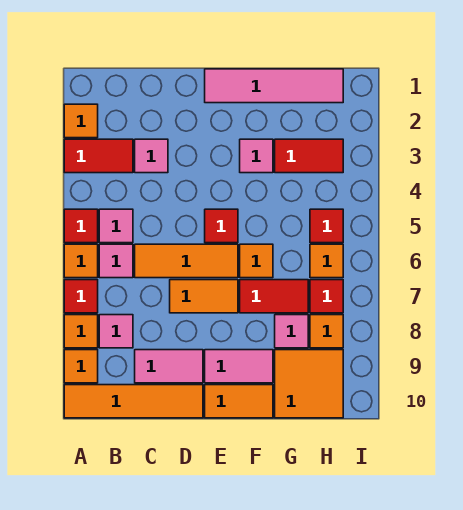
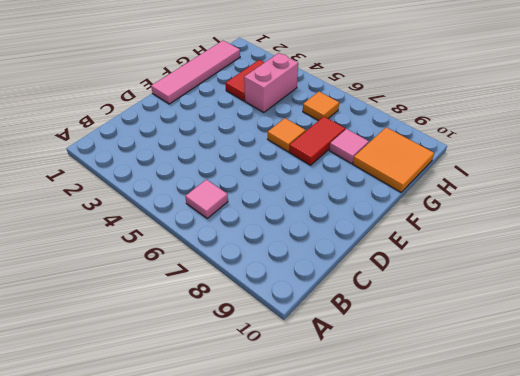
pink brick G4:H4 level 1 -> none
none -> orange tile A2 level 1
none -> red tile A3:B3 level 1
none -> red tile A5 level 1

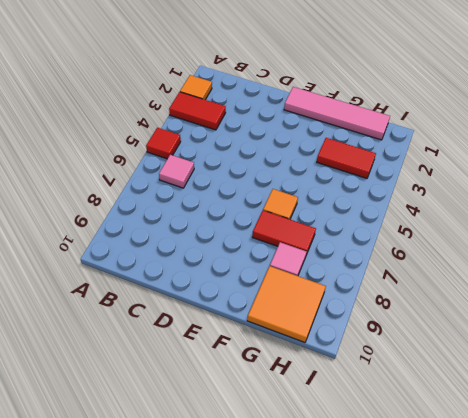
none -> orange tile A6 level 1
none -> red tile A7 level 1
none -> orange tile A8 level 1

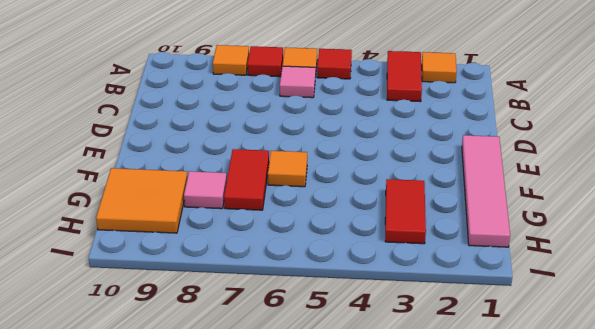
none -> orange tile A9 level 1
none -> orange tile A10:D10 level 1
none -> pink tile B5 level 1

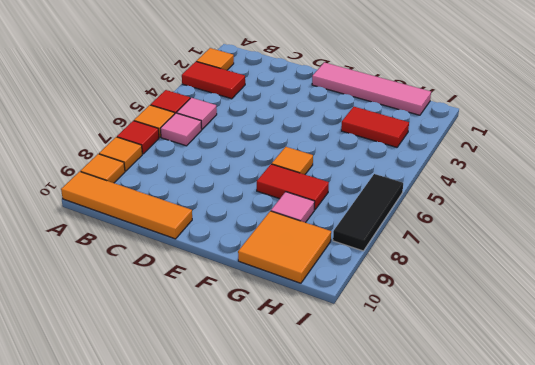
black tile I6:I8 level 1 -> none
none -> pink tile B8 level 1
none -> pink tile C3 level 1
none -> orange tile C6:E6 level 1

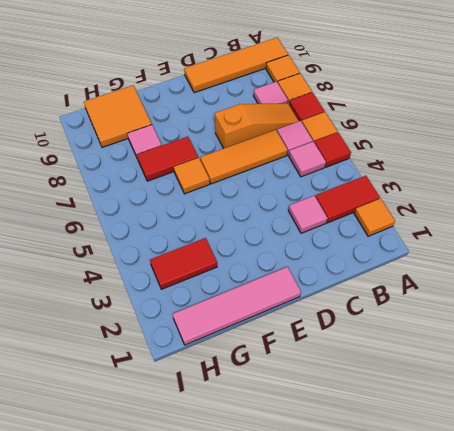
orange slope B7:D7 level 1 top D -> orange tile D7:E7 level 1
none -> pink tile C9:D9 level 1
none -> red tile E5 level 1
none -> pink tile E9:F9 level 1

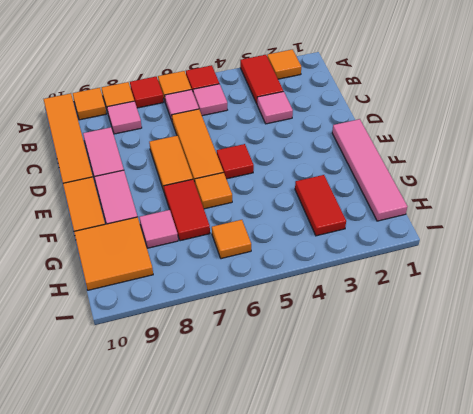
none -> pink tile F3 level 1
none -> red tile H5 level 1
none -> red tile H7 level 1

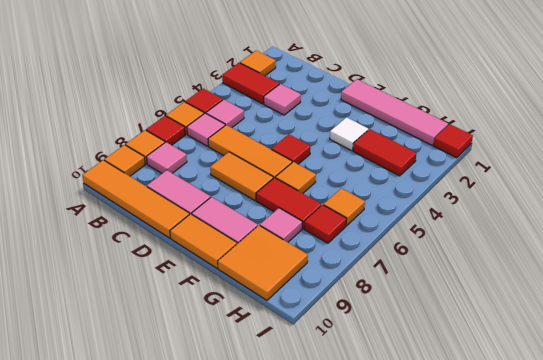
white tile F3 level 1 -> pink tile F3 level 1
red tile I1 level 1 -> red tile H5 level 1
none -> orange tile H8 level 1

